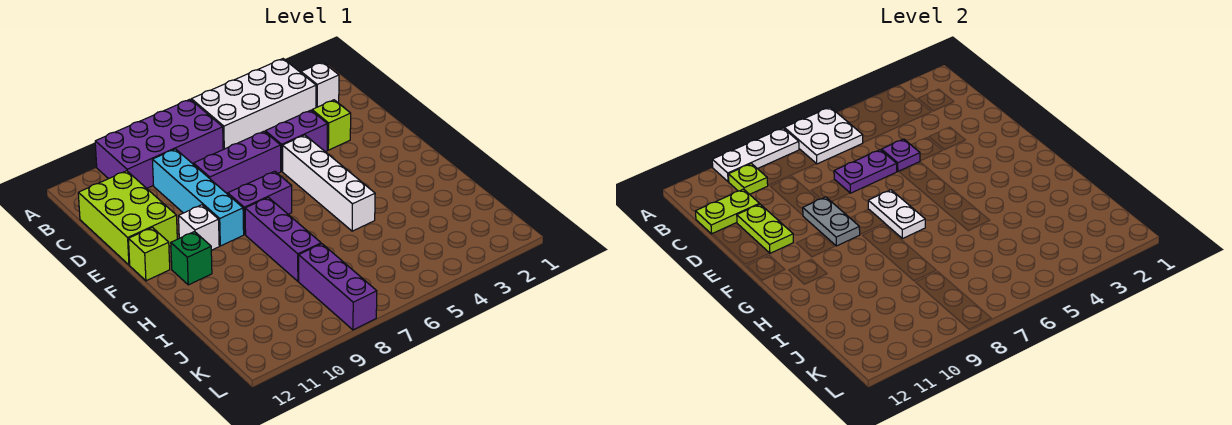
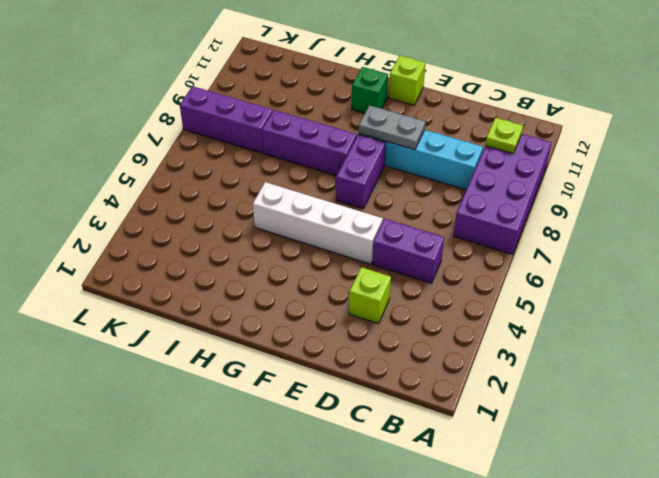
purple brick C5:D5 level 1 -> purple brick D4:D5 level 1
none -> white brick A3:B6 level 1
none -> white brick B2 level 1
none -> lime brick C11:E12 level 1

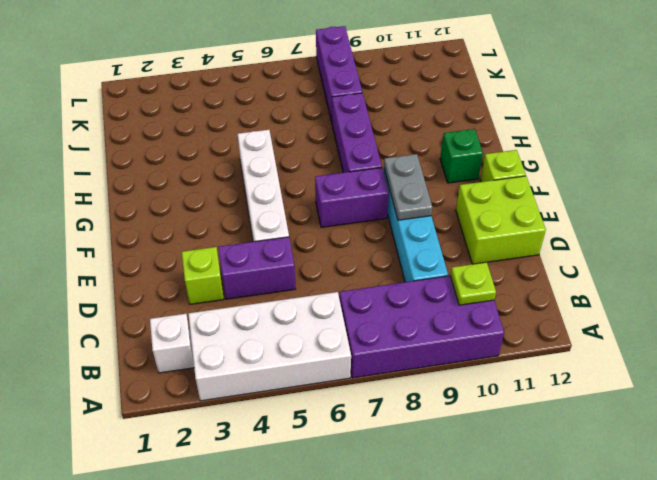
lime brick D11:E12 level 1 -> lime brick C11:E12 level 1
none -> purple brick D6:D8 level 1
none -> white brick F10 level 1
none -> white plate A6:B7 level 2

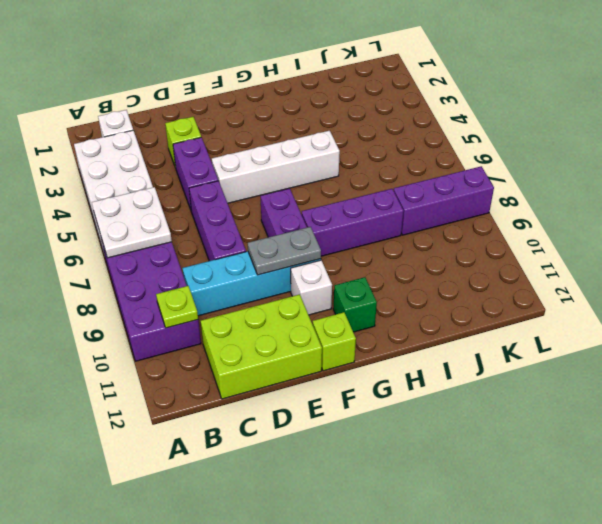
none -> white plate A8:A10 level 2
none -> lime plate C11:C12 level 2
none -> purple plate D5 level 2

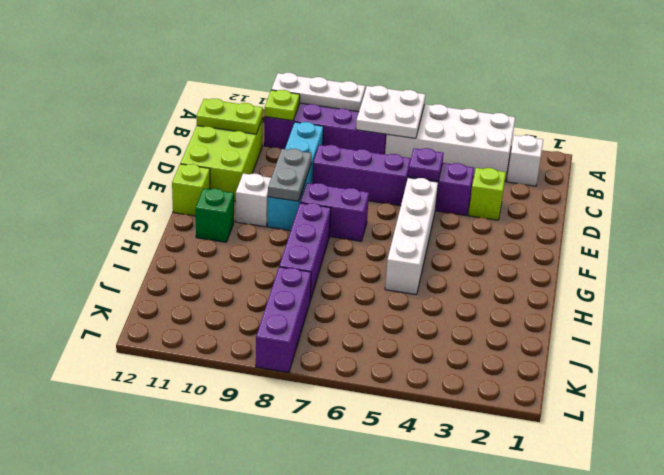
none -> purple plate D6:D7 level 2
none -> lime plate D11:E11 level 2
none -> white plate F7:G7 level 2

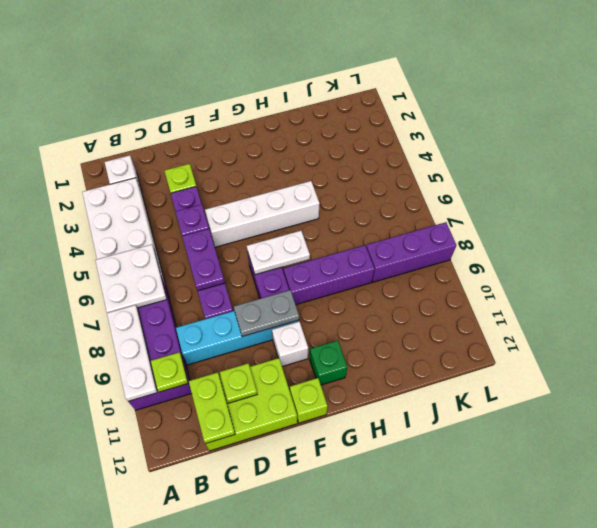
lime plate D11 level 2 -> lime plate D11:E11 level 2

